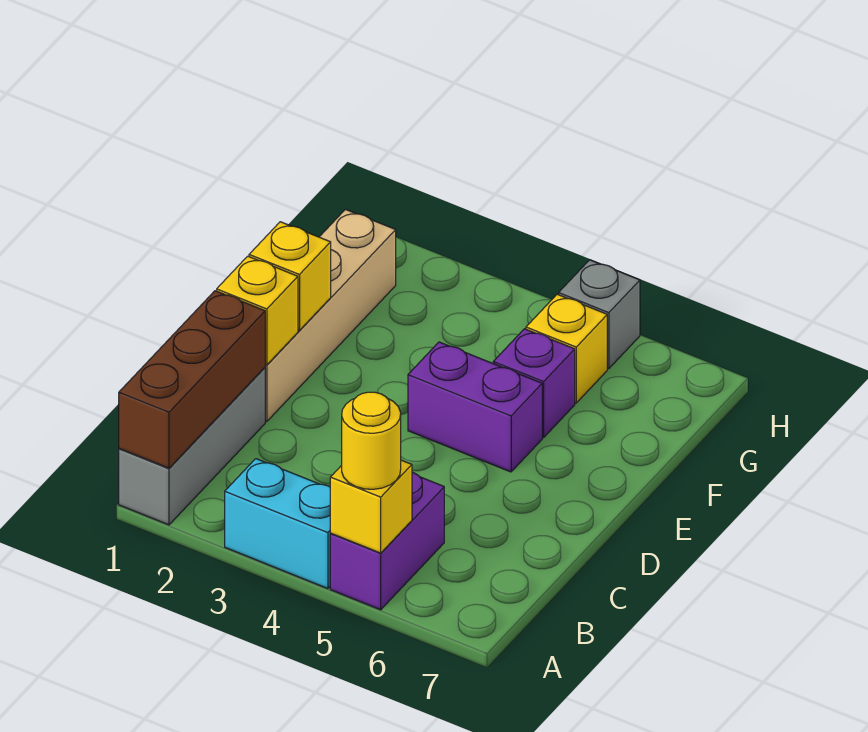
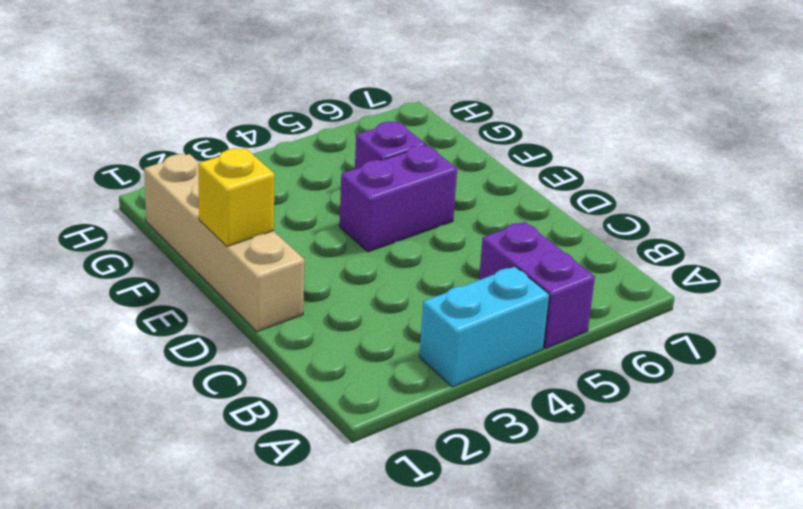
none -> grey brick A1:C1 level 1
none -> yellow brick G5 level 1
none -> grey brick H5 level 1

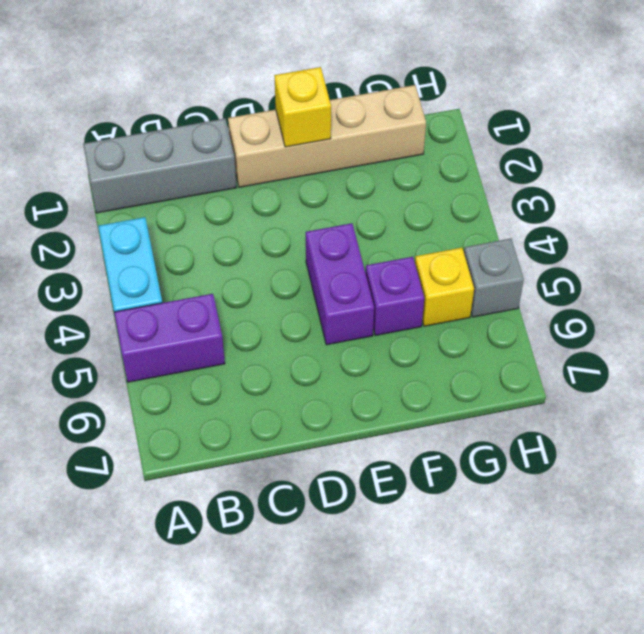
none -> brown brick A1:C1 level 2
none -> yellow brick A5 level 2
none -> yellow brick D1 level 2

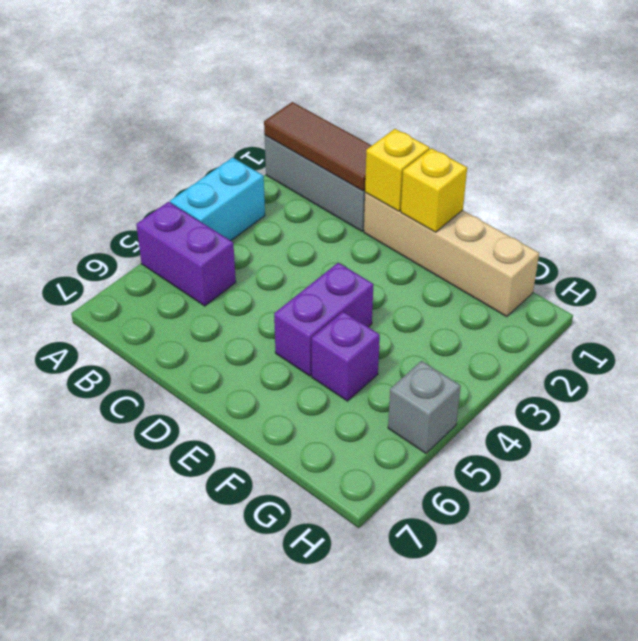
brown tile A1:C1 level 2 -> brown brick A1:C1 level 2
none -> yellow brick G5 level 1
none -> yellow brick A5 level 2
none -> yellow round brick A5 level 3

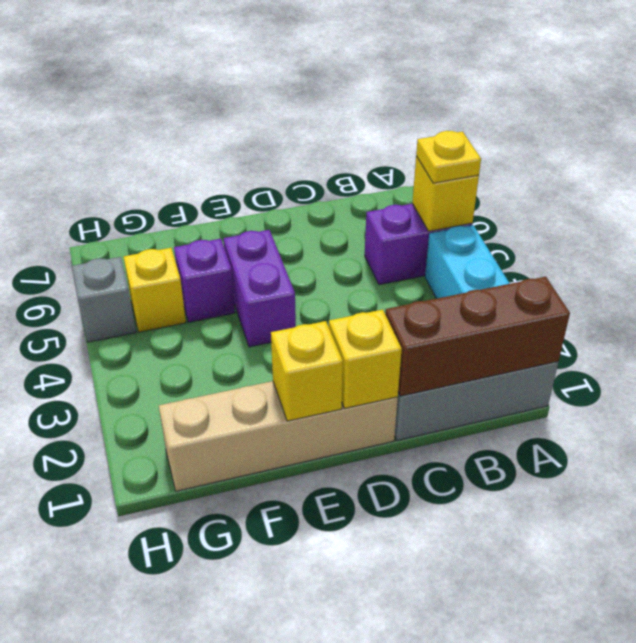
yellow plate A5 level 3 -> yellow round brick A5 level 3

